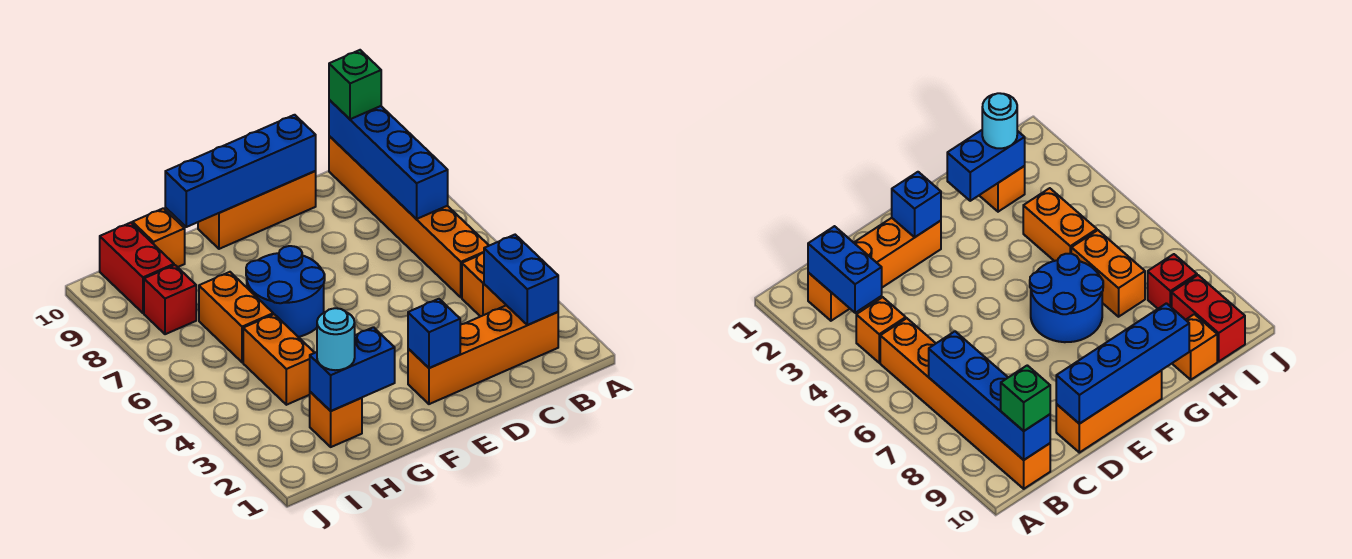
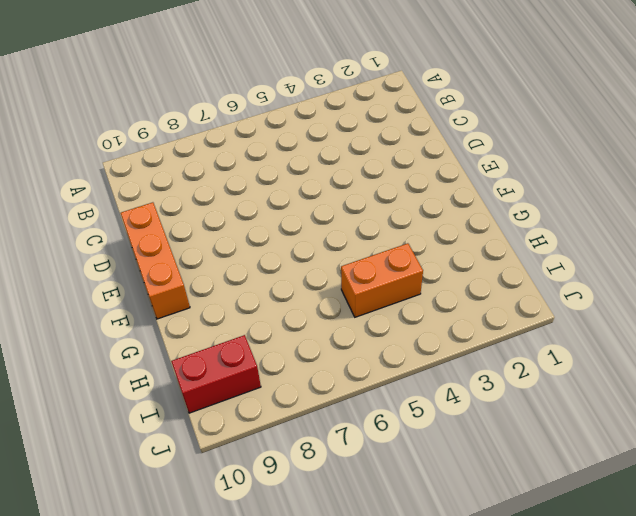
none -> orange brick B2:E2 level 1
none -> orange brick B4 level 1
none -> orange brick B5:B10 level 1

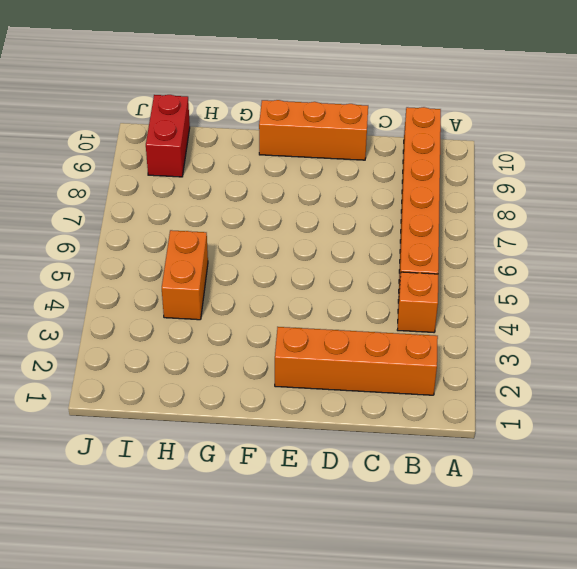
none -> blue round brick F6:G7 level 1
none -> orange brick H2 level 1
none -> orange brick H6:H7 level 1

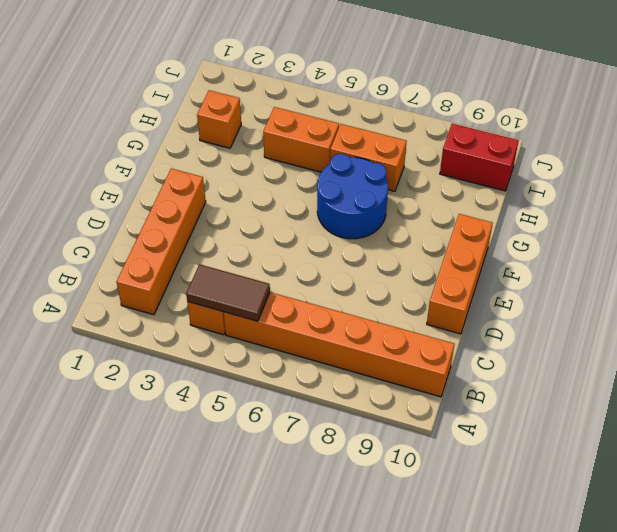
brown tile B4:B5 level 2 -> none
none -> orange brick H10 level 1
none -> red brick I8 level 1
none -> blue brick B2:B3 level 2

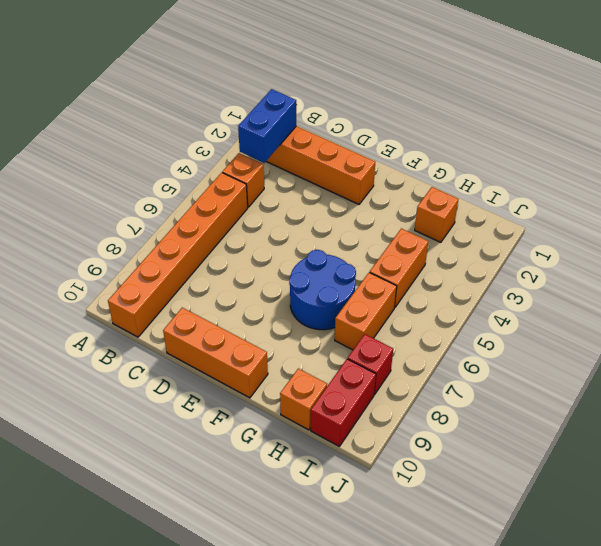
none -> blue brick B7:B10 level 2
none -> blue brick D10:G10 level 2
none -> blue brick E2 level 2

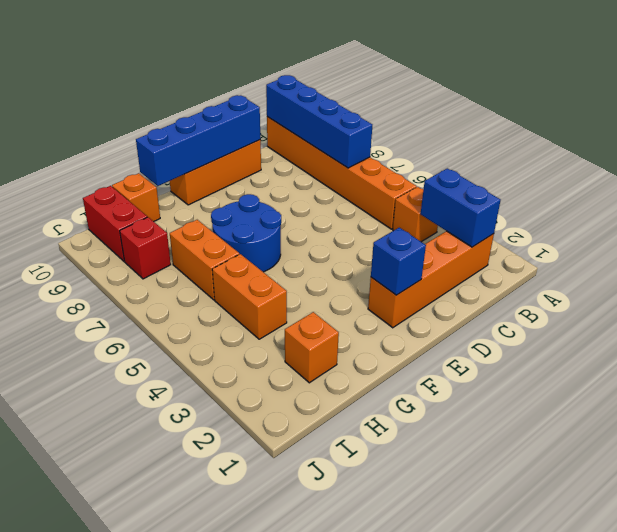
none -> blue brick G2:H2 level 2
none -> green brick B10 level 3
none -> cyan round brick H2 level 3

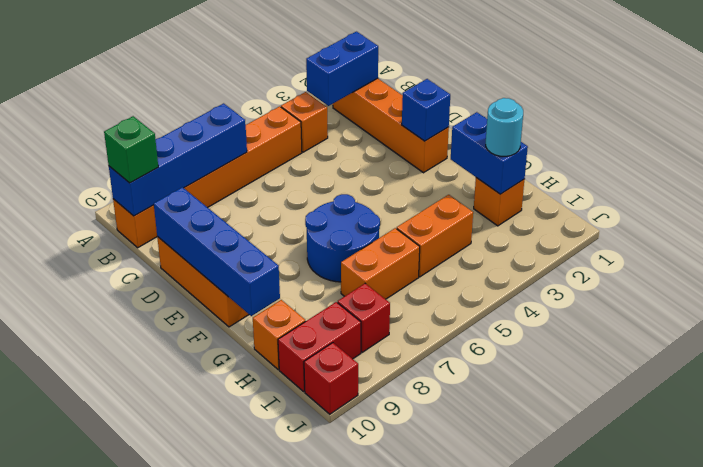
red brick J10 level 1 -> none

